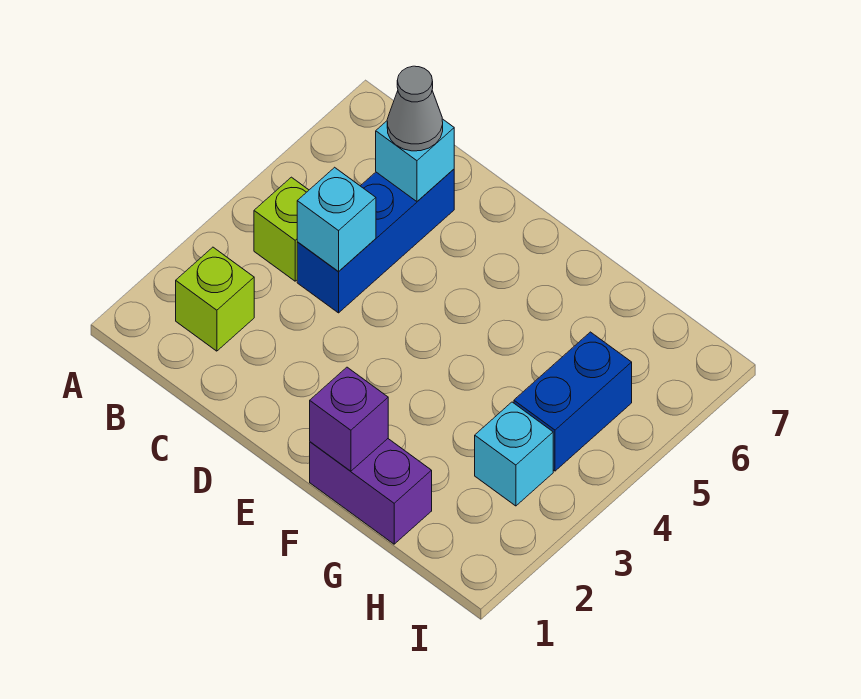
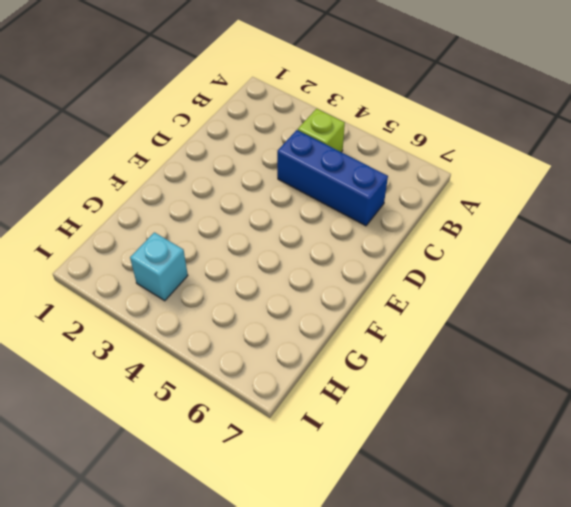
none -> lime brick B2 level 1
none -> purple brick F1:G1 level 1

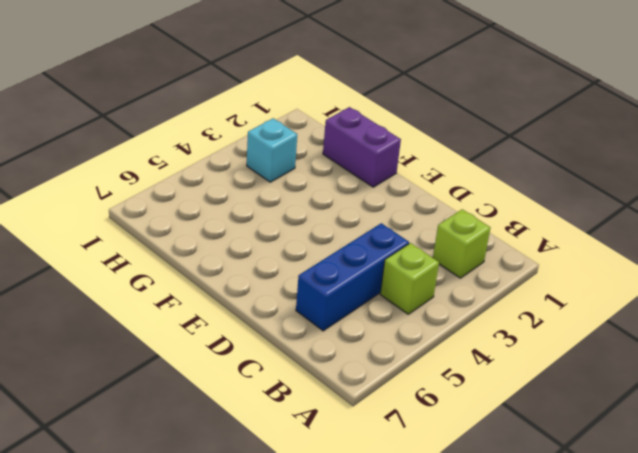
none -> blue brick H4:H5 level 1
none -> cyan brick C4 level 2

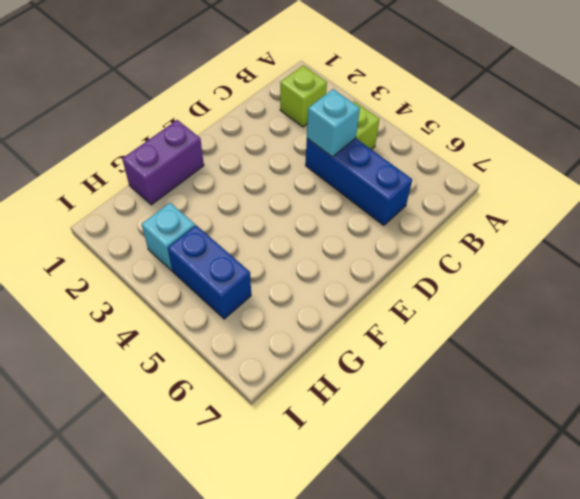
none -> cyan brick C6 level 2
none -> purple brick F1 level 2

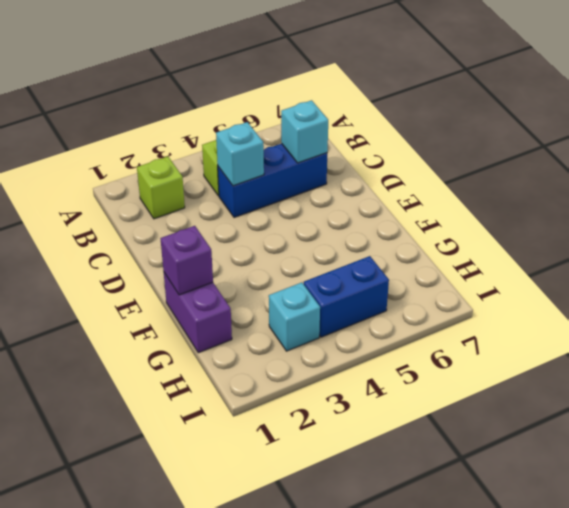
none -> grey cone C6 level 3

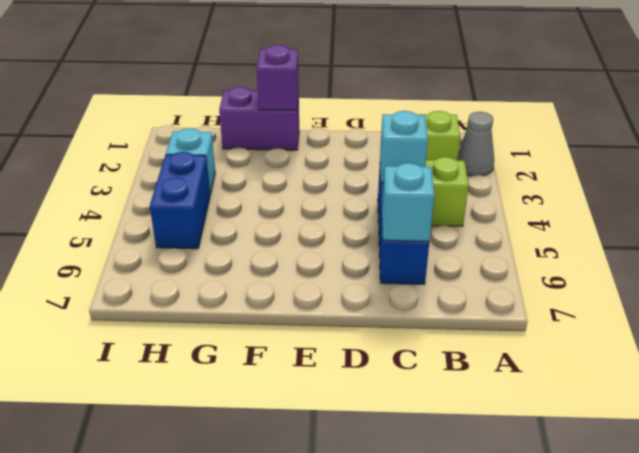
grey cone A2 level 1 -> grey cone C6 level 3

